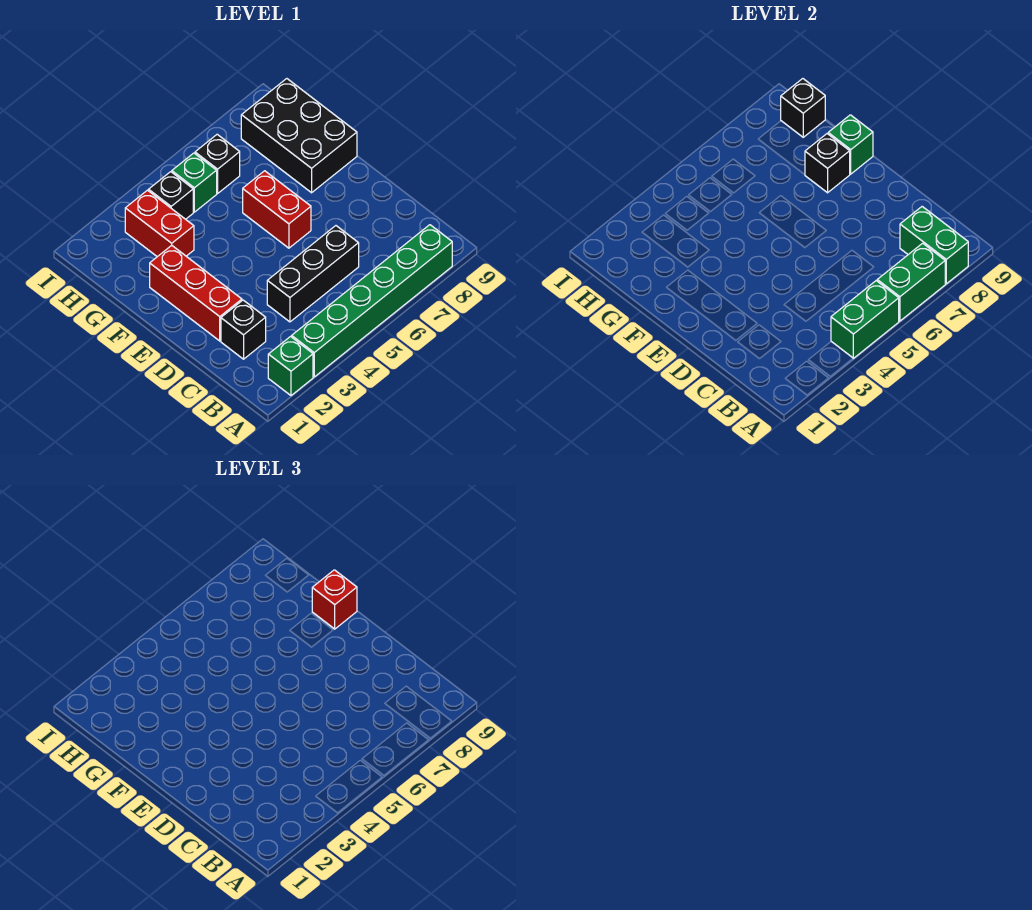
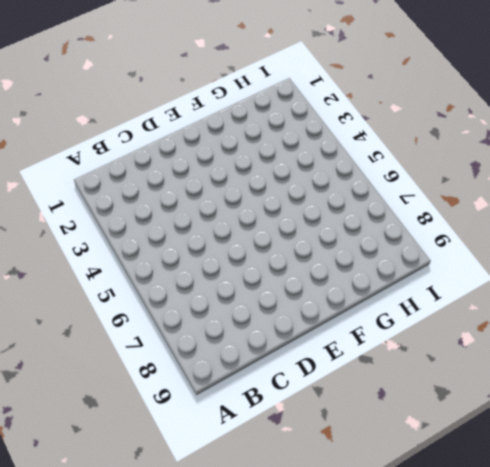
none -> green brick A2 level 1
none -> green brick A3:A8 level 1
none -> black brick C2 level 1

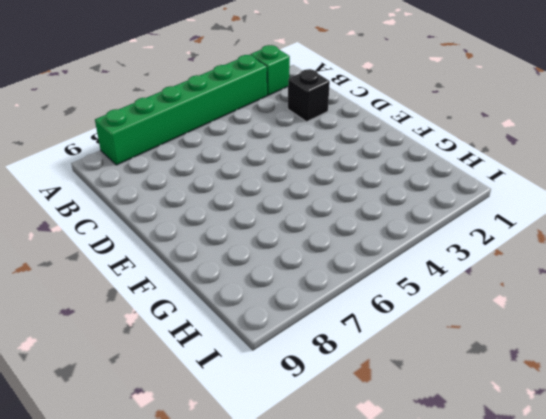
none -> black brick C4:C6 level 1
none -> red brick D2:F2 level 1
none -> red brick E6:F6 level 1

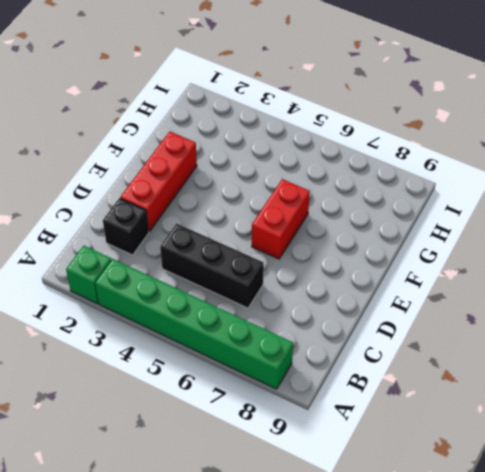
none -> black brick F8:H9 level 1
none -> red brick G3:H3 level 1
none -> black brick H4 level 1

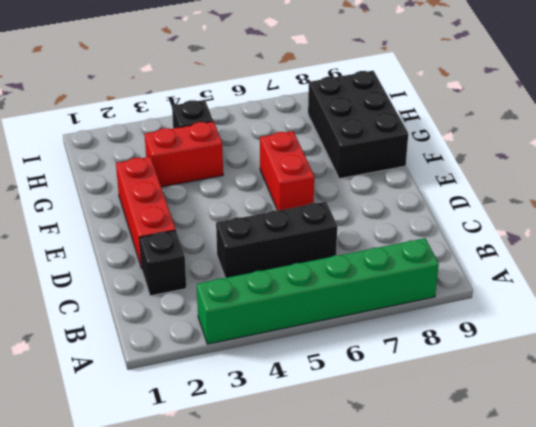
red brick G3:G4 level 1 -> red brick G3:H3 level 1
none -> green brick A2 level 1
none -> green brick H5 level 1
none -> black brick H6 level 1

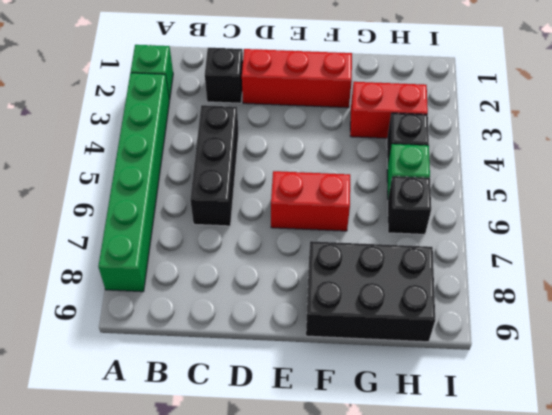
none -> green brick A4:A5 level 2
none -> green brick A6:A7 level 2
none -> green brick A8:B8 level 2

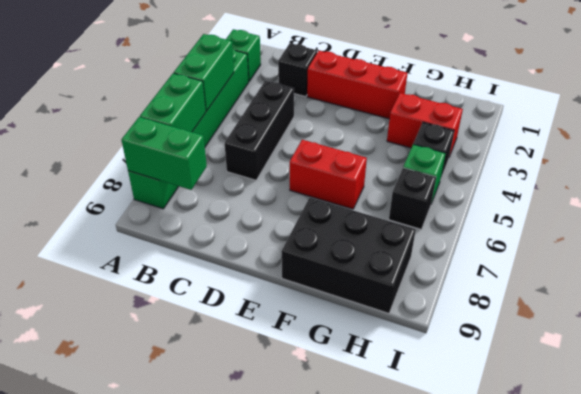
none -> black brick F8 level 2
none -> green brick F9 level 2
none -> black brick H9 level 2

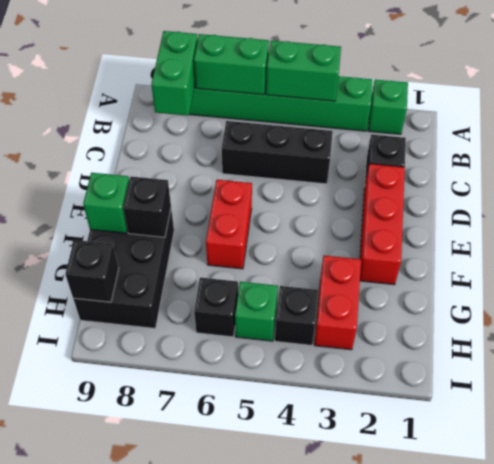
none -> red brick F9 level 3

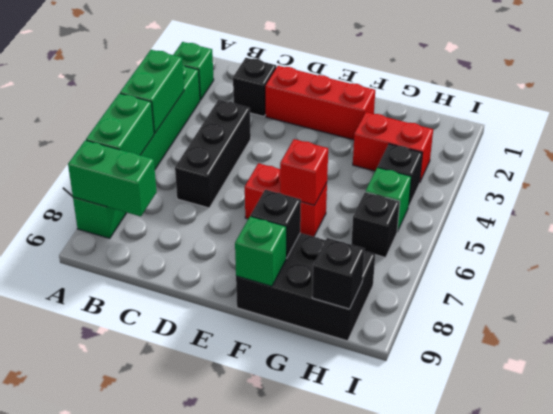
red brick F6 level 2 -> red brick F9 level 3

